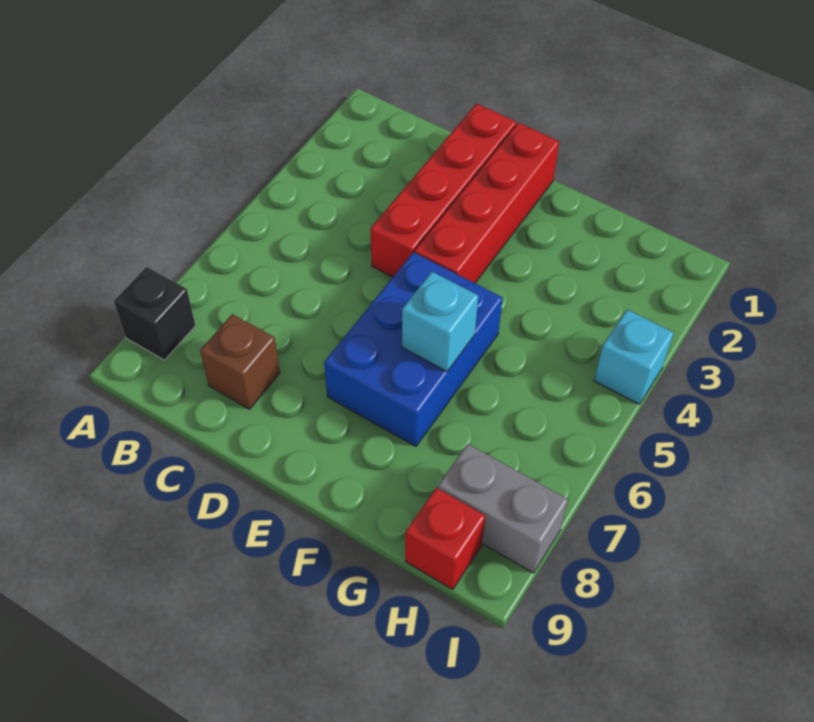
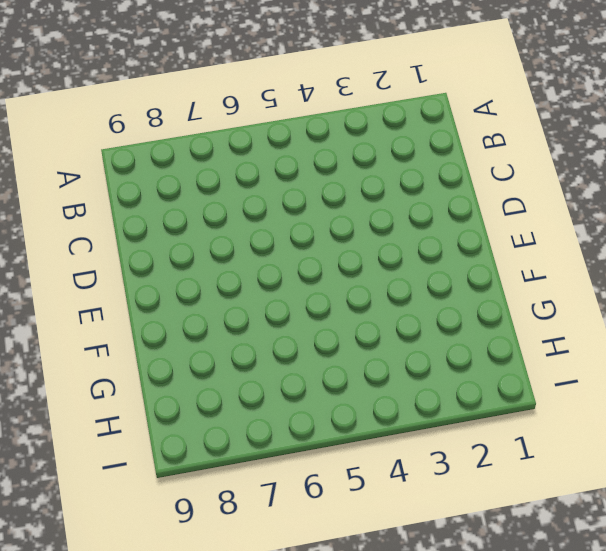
none -> black brick A8 level 1
none -> brown brick C8 level 1

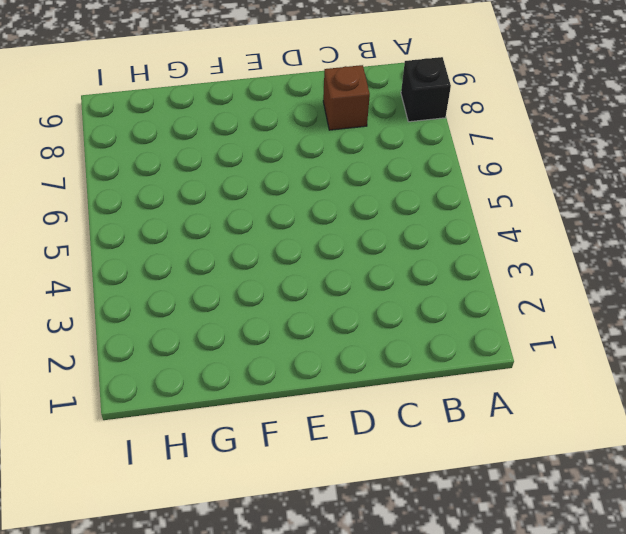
none -> red brick D1:D4 level 1
none -> red brick E1:E4 level 1

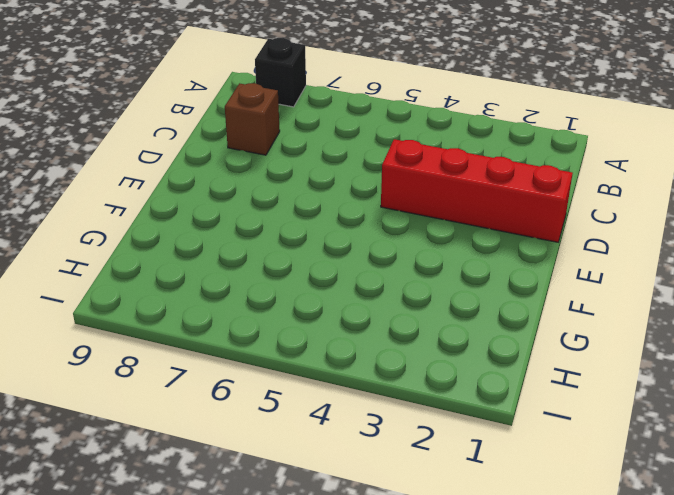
none -> red brick E1:E4 level 1
none -> blue brick E5:F7 level 1

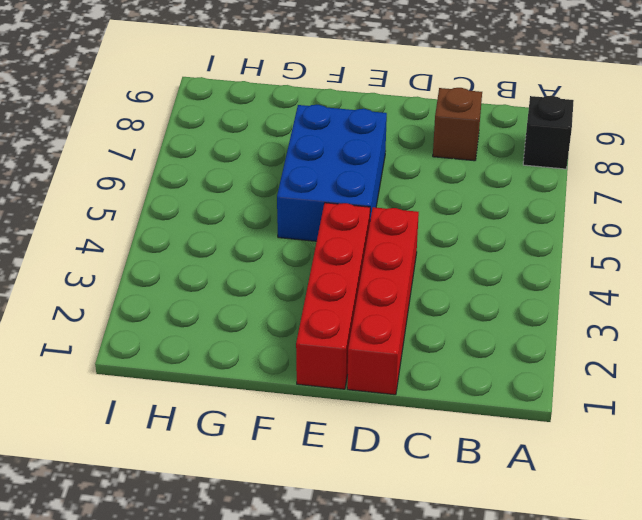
none -> grey brick H8:I8 level 1
none -> red brick H9 level 1

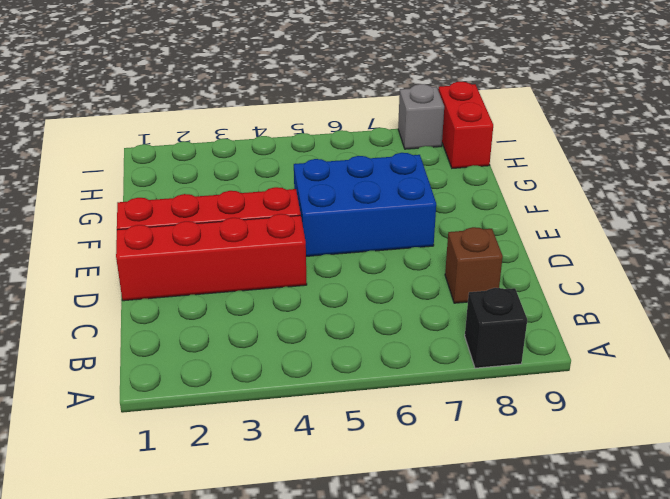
red brick H9:I9 level 1 -> red brick H9 level 1
grey brick I8 level 1 -> grey brick H8:I8 level 1
none -> cyan brick I4 level 1
none -> cyan brick F6 level 2

